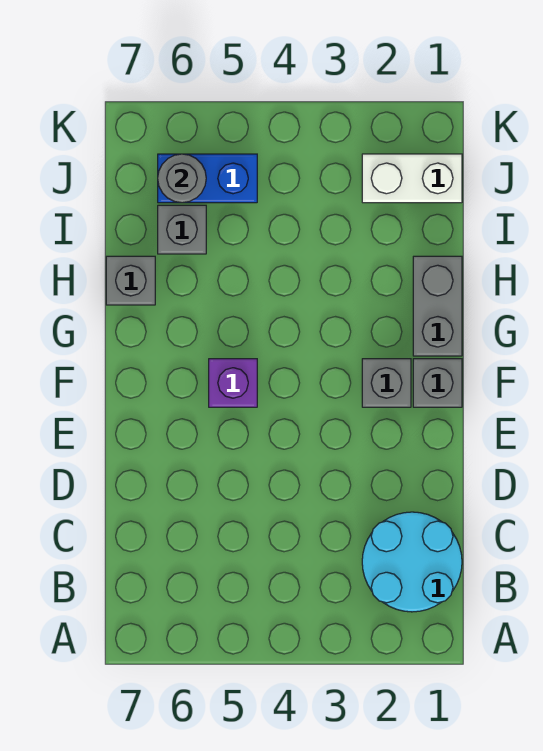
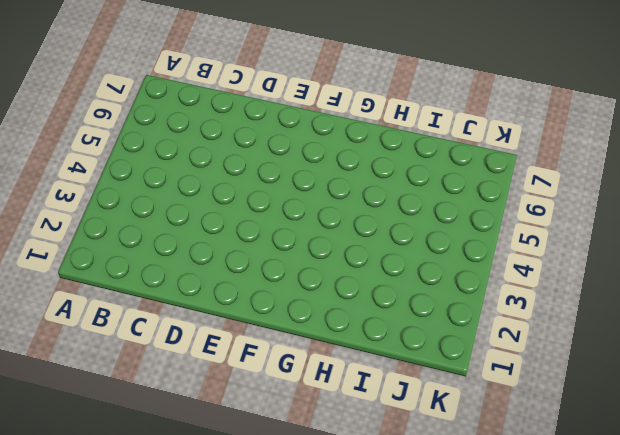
none -> cyan round brick B1:C2 level 1
none -> grey brick F1 level 1

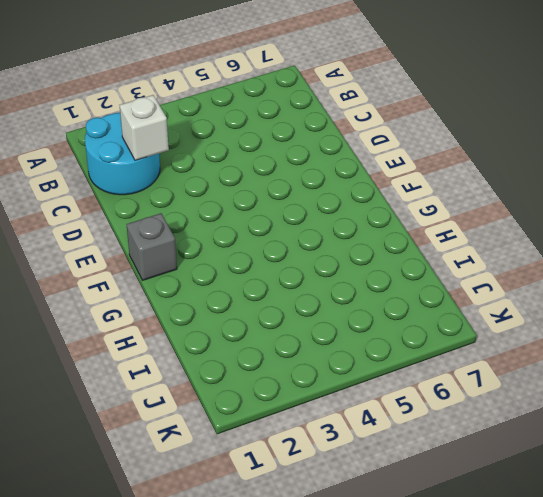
white brick C2 level 2 -> none
none -> grey brick F2 level 1
none -> purple brick F5 level 1

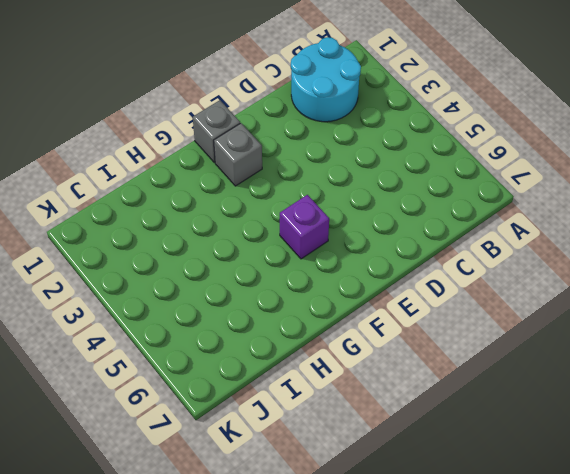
none -> grey brick G1:H1 level 1
none -> grey brick H7 level 1

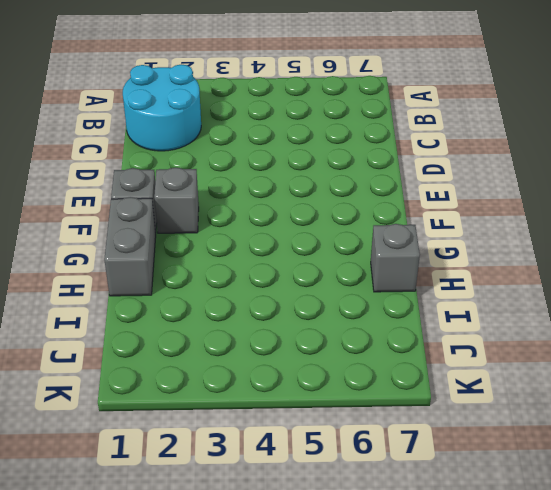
none -> purple brick F5 level 1
none -> grey brick I6 level 1

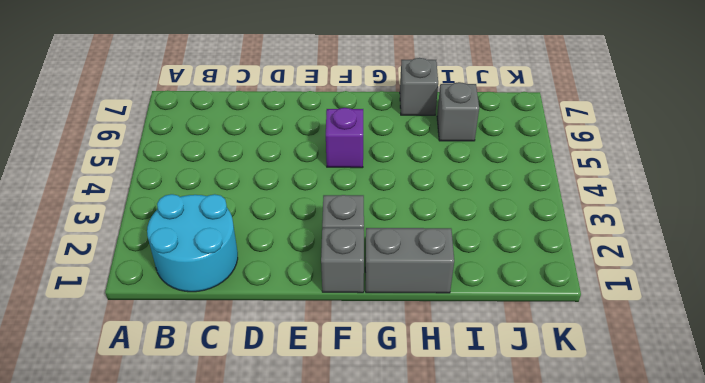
none -> white brick J1:J2 level 1
none -> blue brick J5:J6 level 1

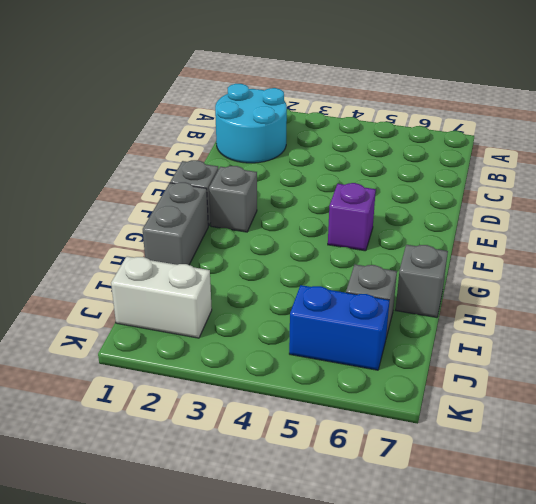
none -> grey round brick J6 level 2

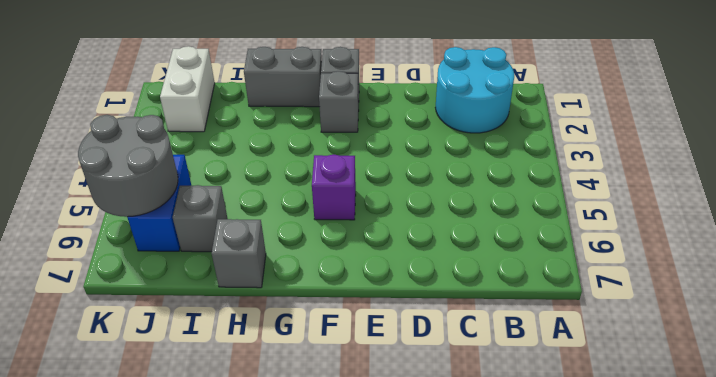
grey round brick J5:K6 level 2 -> grey round brick J6 level 2

